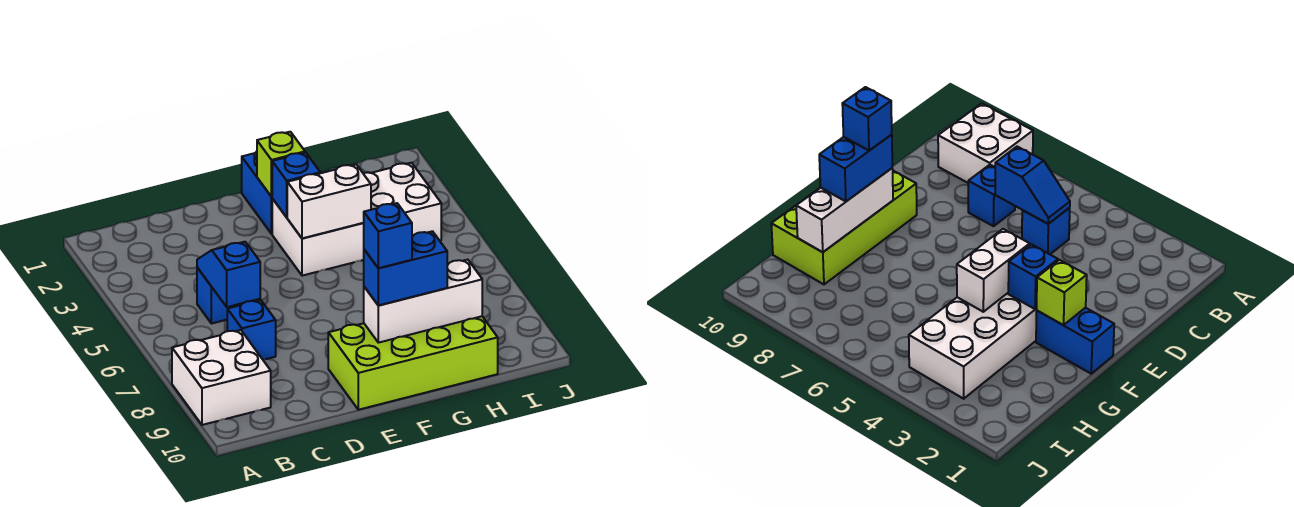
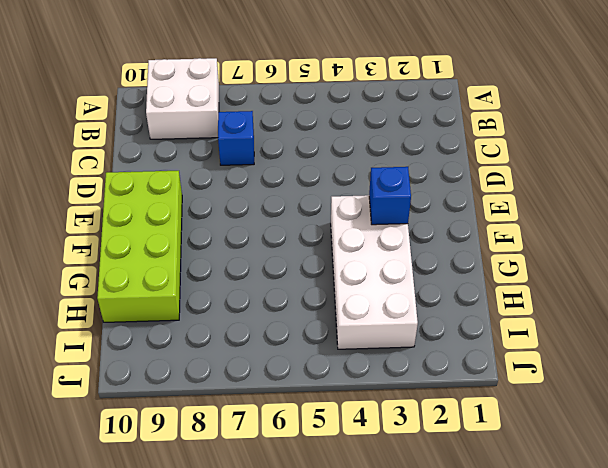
none -> blue brick C5 level 1
none -> blue brick F1:F2 level 1
none -> blue slope C5:C6 level 2 top 6

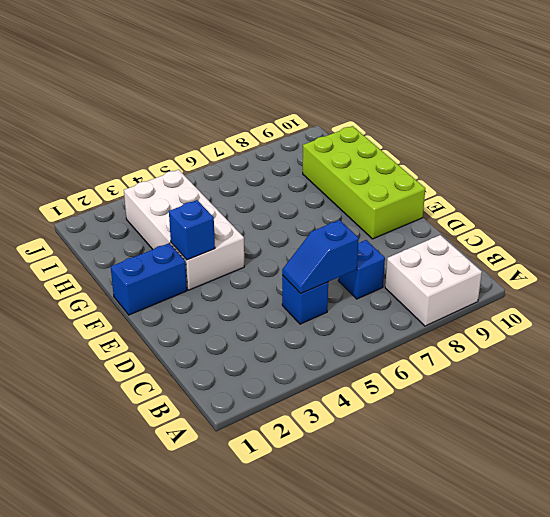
none -> lime brick F2 level 2
none -> white brick F4:G4 level 2
none -> white brick F9:H9 level 2

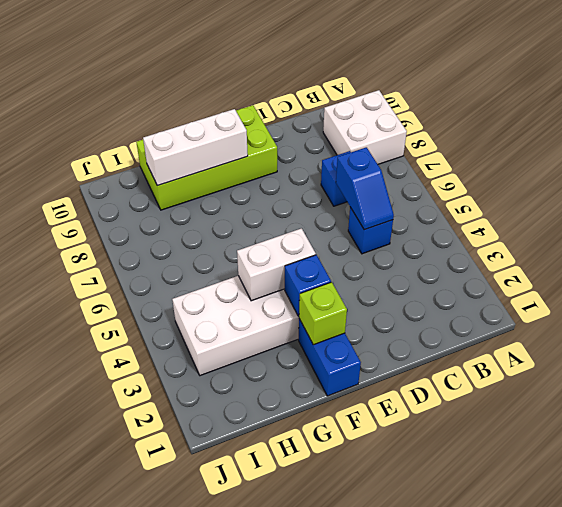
none -> blue brick F9:G9 level 3
none -> blue brick F9 level 4

